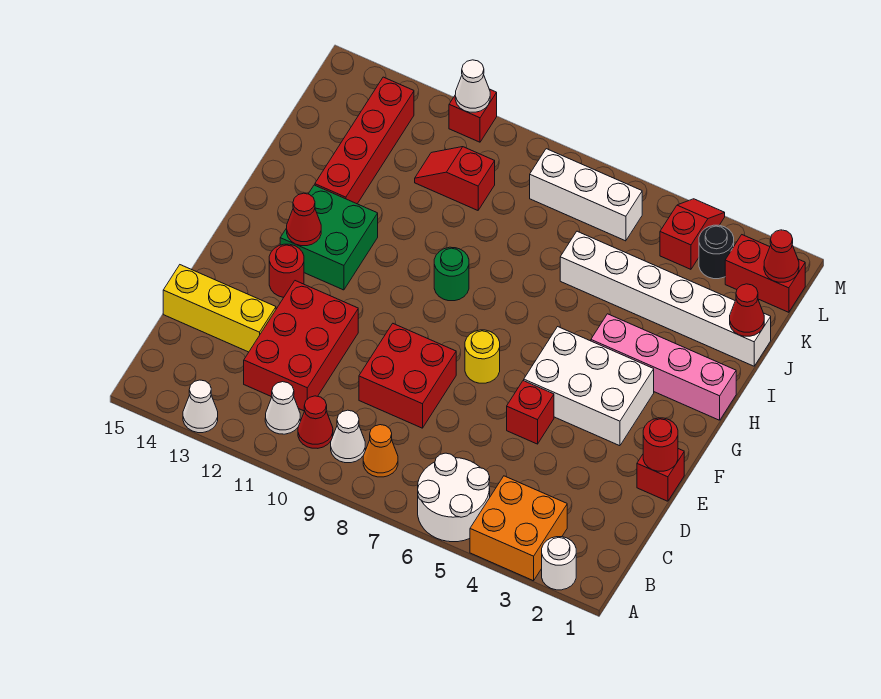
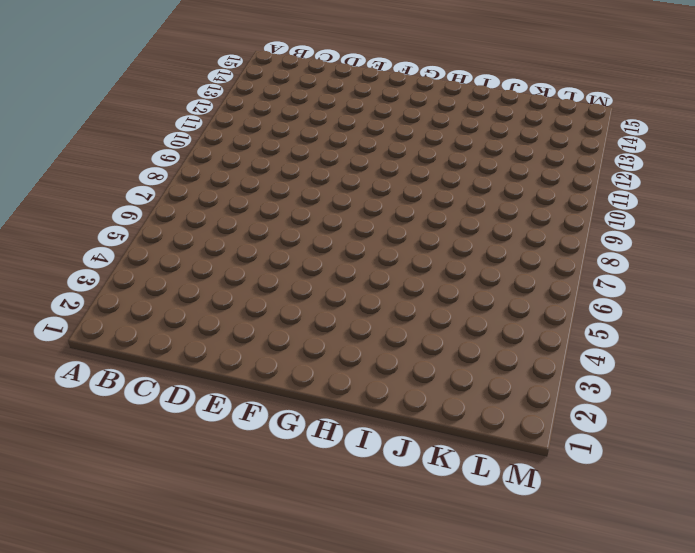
none -> white round brick A2 level 1
none -> orange brick A3:B4 level 1
none -> white round brick A5:B6 level 1
none -> white cone A13 level 1

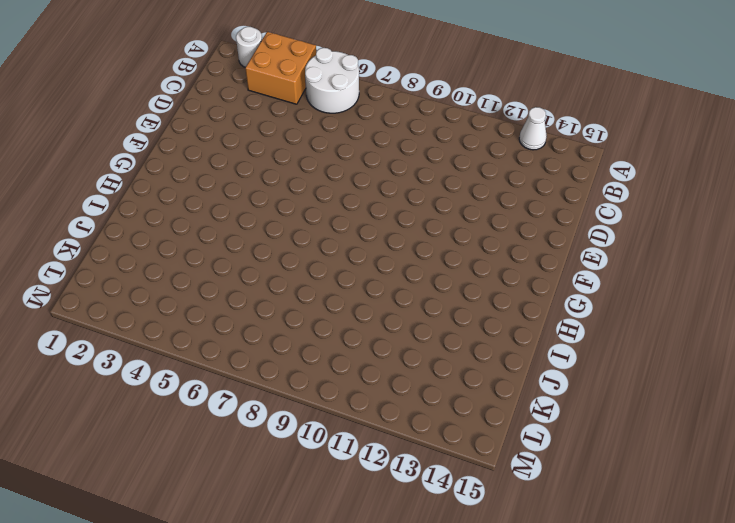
none -> orange cone B8 level 1
none -> white cone B9 level 1
none -> red cone B10 level 1
none -> white cone B11 level 1

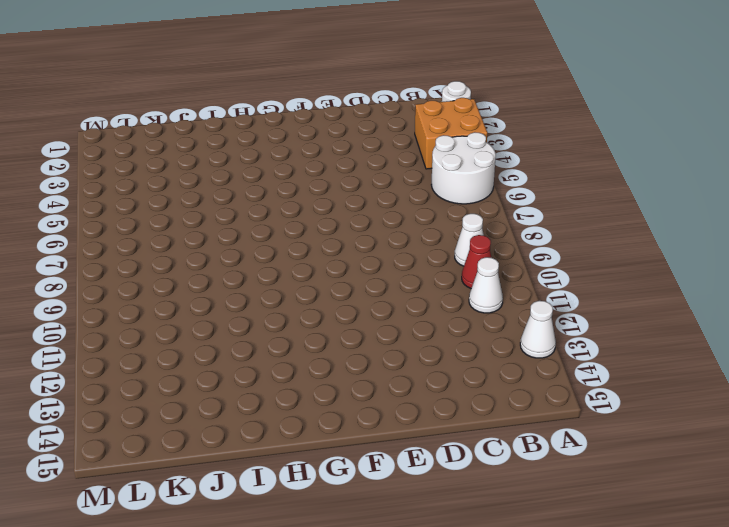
none -> orange cone B8 level 1
none -> red brick C11:E12 level 1
none -> red brick D8:E9 level 1
none -> yellow brick D13:D15 level 1

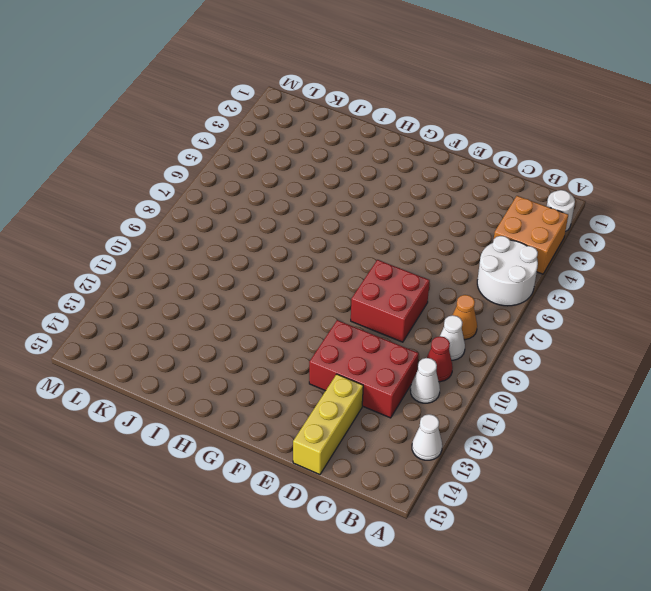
none -> red brick E1 level 1
none -> red brick E5 level 1
none -> white brick F3:G5 level 1
none -> yellow round brick F7 level 1

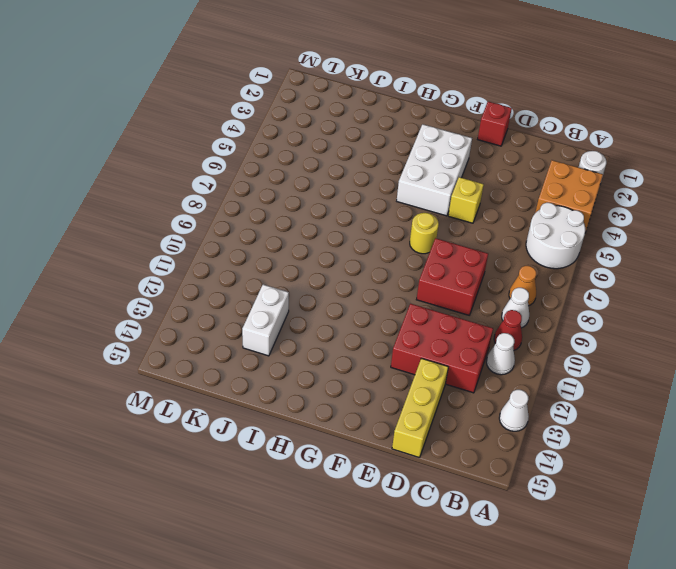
yellow brick E5 level 1 -> red brick E5 level 1
white brick J12:J13 level 1 -> red brick I13:L13 level 1
none -> red round brick F13 level 1
none -> green brick G12:H13 level 1
none -> pink brick H1:H4 level 1
none -> green round brick H9 level 1

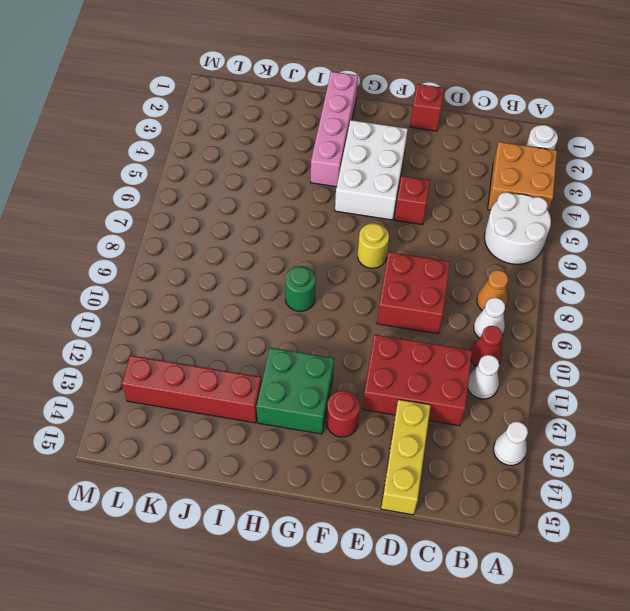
none -> white brick J1:J6 level 1
none -> red slope K10:K11 level 1 top 10
none -> red brick L1:L2 level 1
none -> black round brick L3 level 1

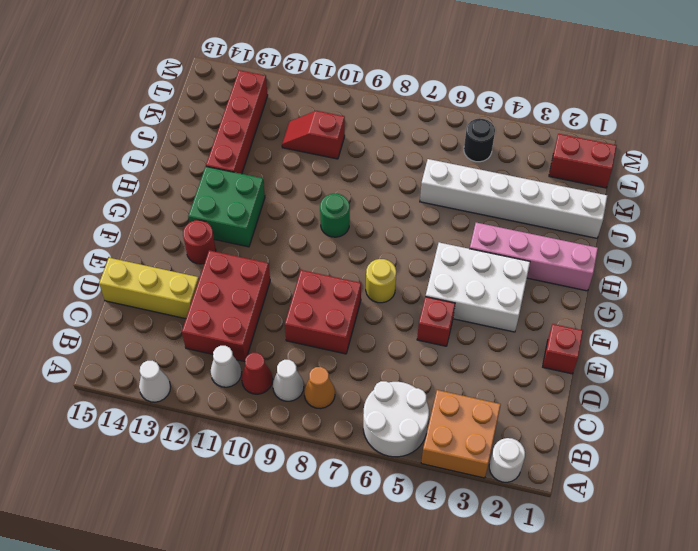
black round brick L5 level 1 -> black round brick L3 level 1
none -> red slope L4:M4 level 1 top L
none -> white brick L6:L8 level 1
none -> red brick M11 level 1
none -> red round brick E1 level 2

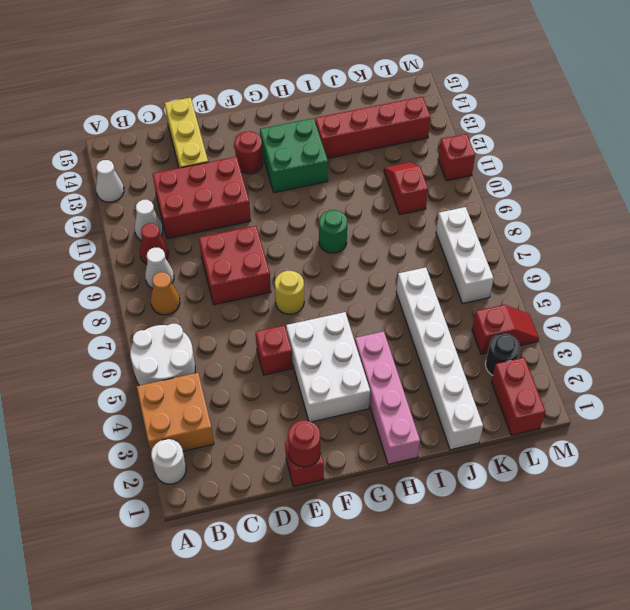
none -> red cone G13 level 2
none -> red cone J1 level 2
none -> red cone L1 level 2
none -> white cone M11 level 2

